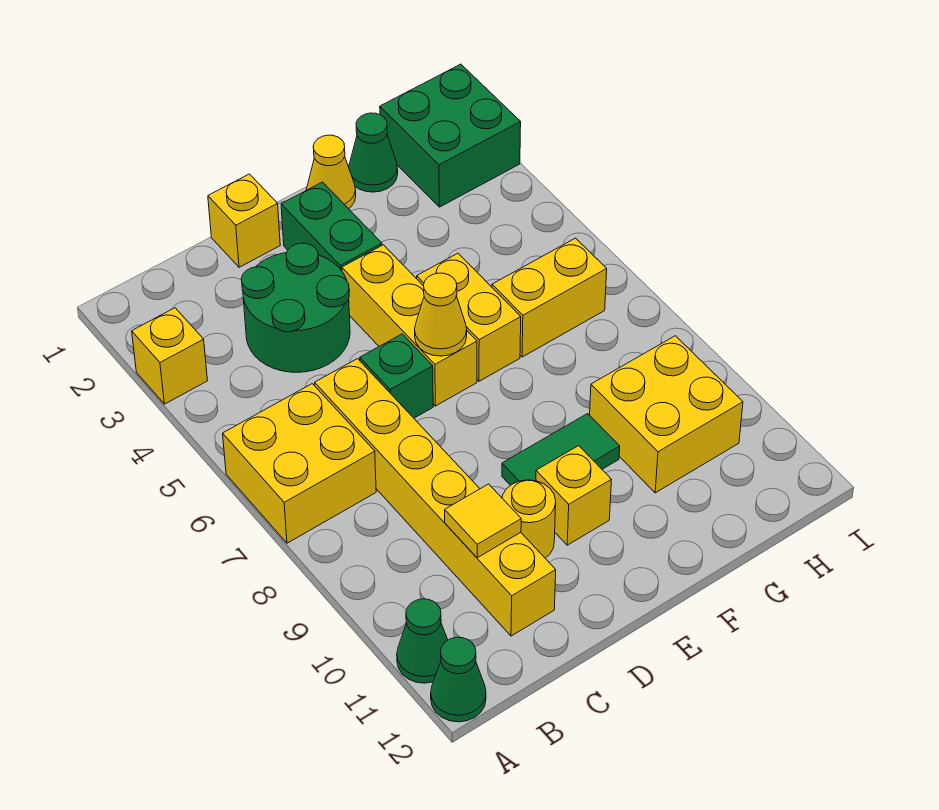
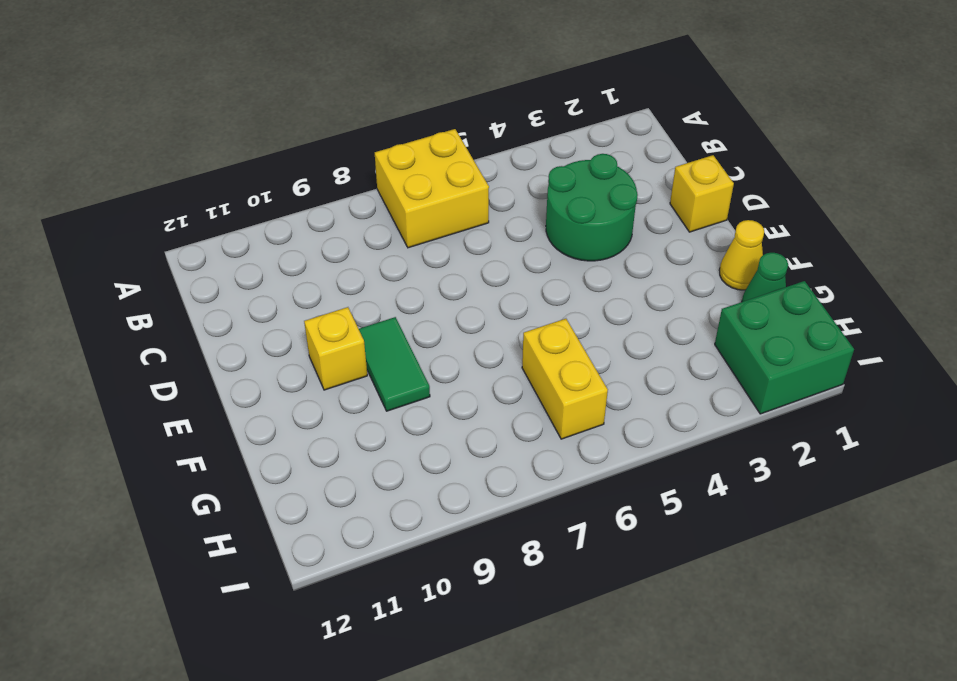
none -> yellow brick A3 level 1
none -> green cone A11 level 1
none -> green cone A12 level 1

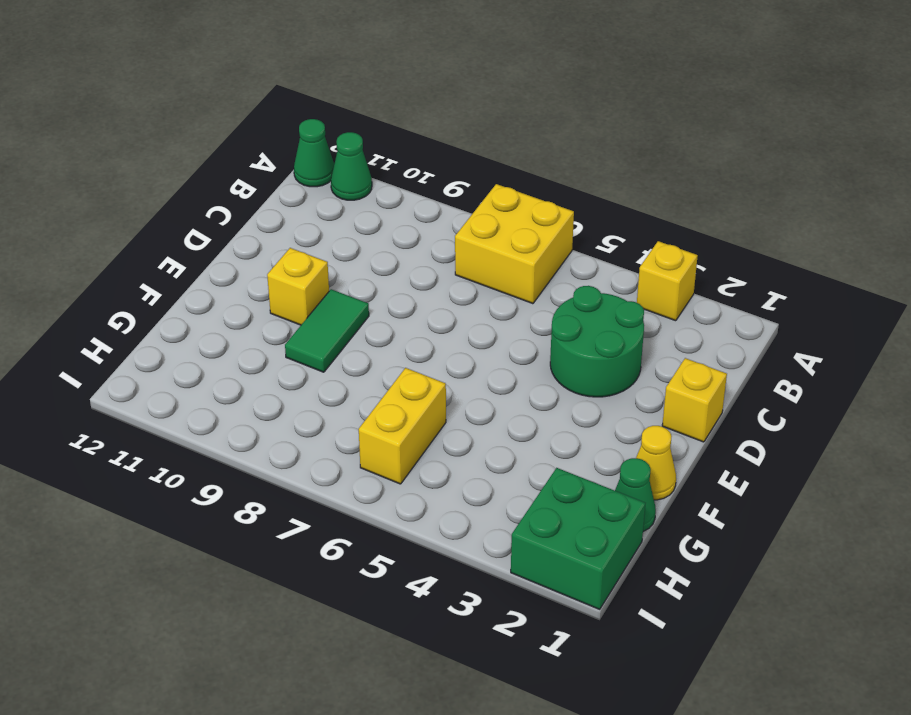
none -> yellow brick C6:C11 level 1
none -> green brick D6 level 1
none -> yellow round brick D10 level 1

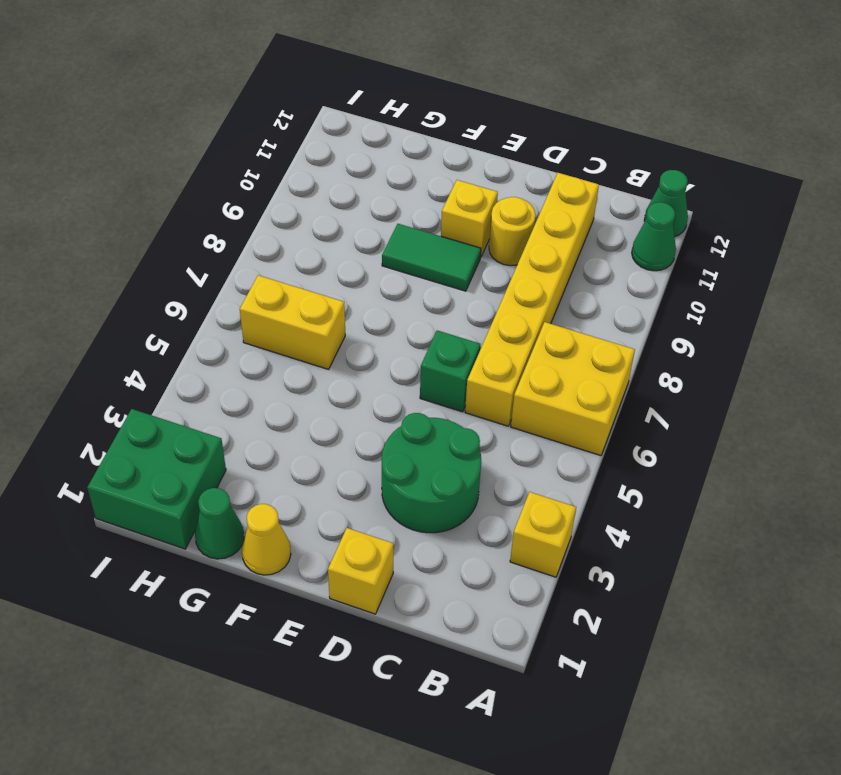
none -> green brick E2:E3 level 1
none -> yellow brick E4:E6 level 1
none -> yellow brick F5:F6 level 1

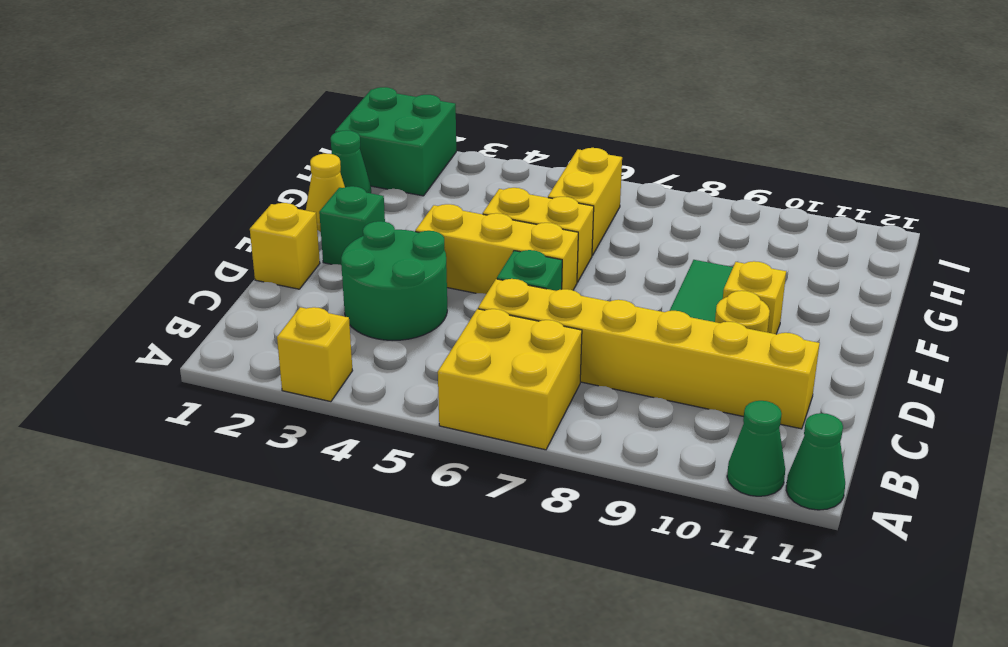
green brick E2 level 1 -> green brick E2:E3 level 1
none -> yellow brick G9:H10 level 1
none -> yellow tile C10 level 2
none -> yellow cone E6 level 2

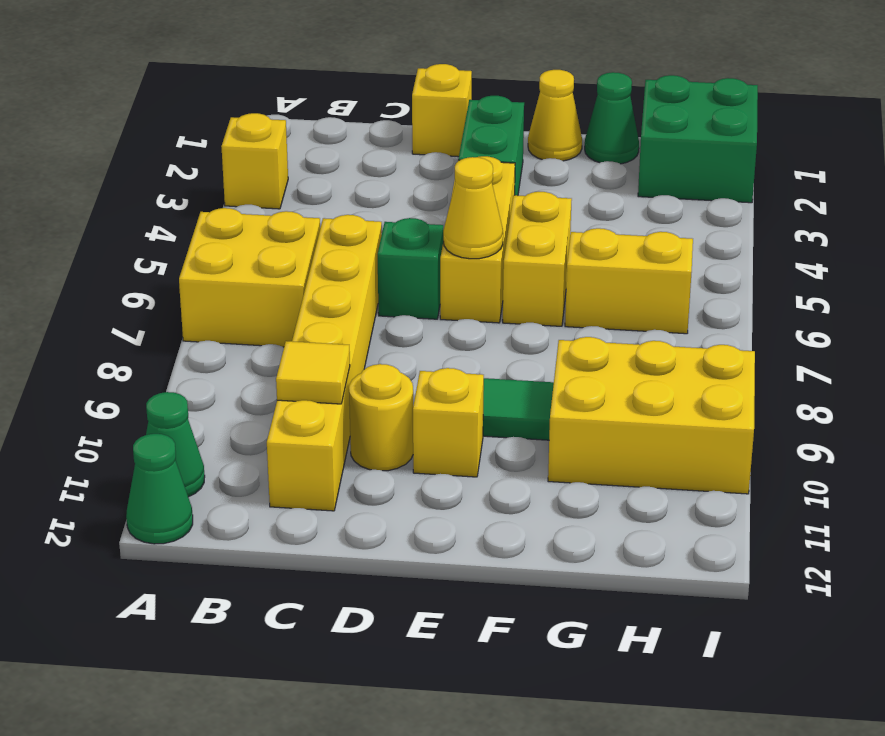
yellow brick G9:I10 level 1 -> yellow brick G9:H10 level 1
none -> green round brick C3:D4 level 1

